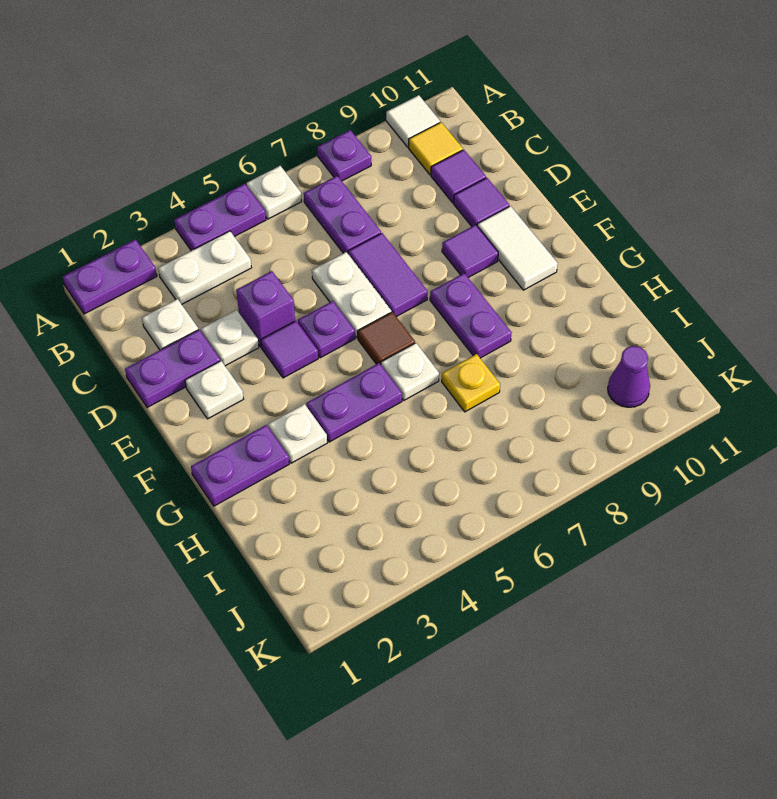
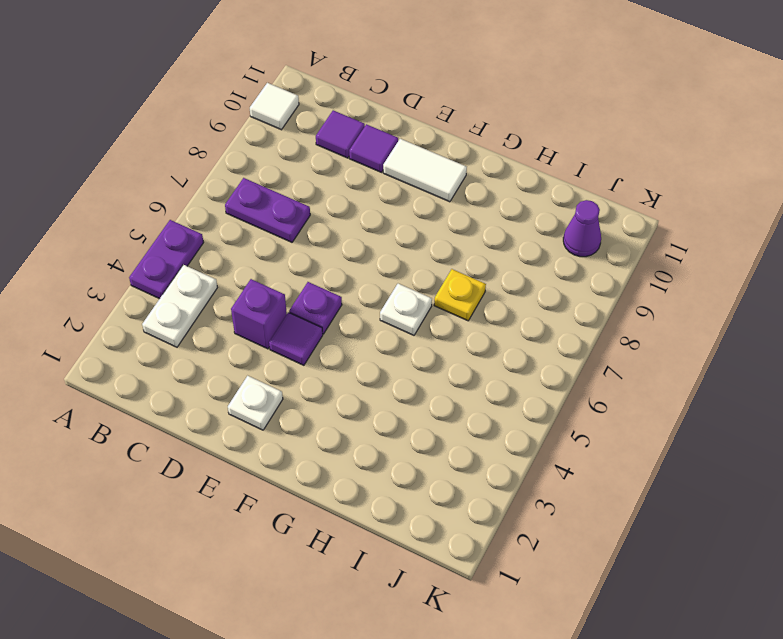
none -> purple plate A1:A2 level 1
none -> white plate A6 level 1
none -> purple plate A8 level 1

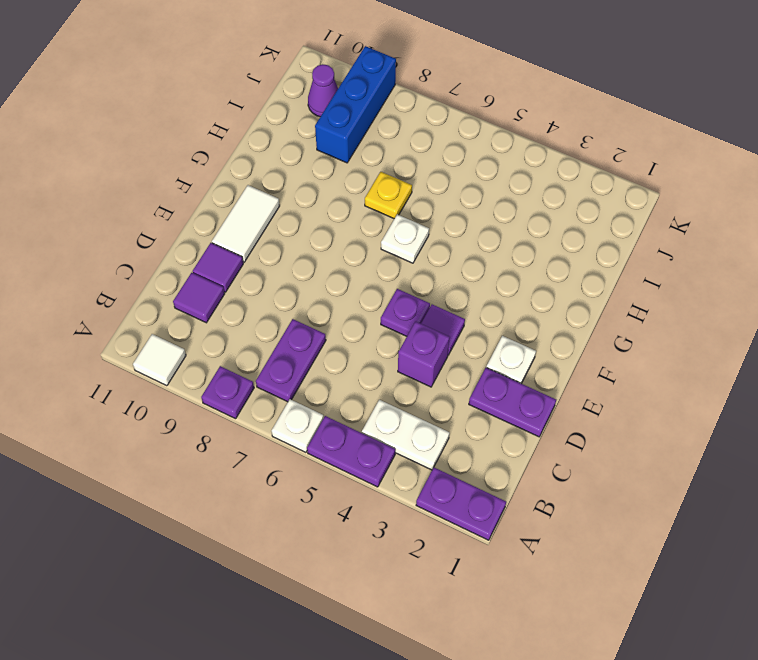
blue brick I9:K9 level 1 -> none
none -> yellow tile B10 level 1
none -> white plate C2 level 1
none -> white plate D3 level 1

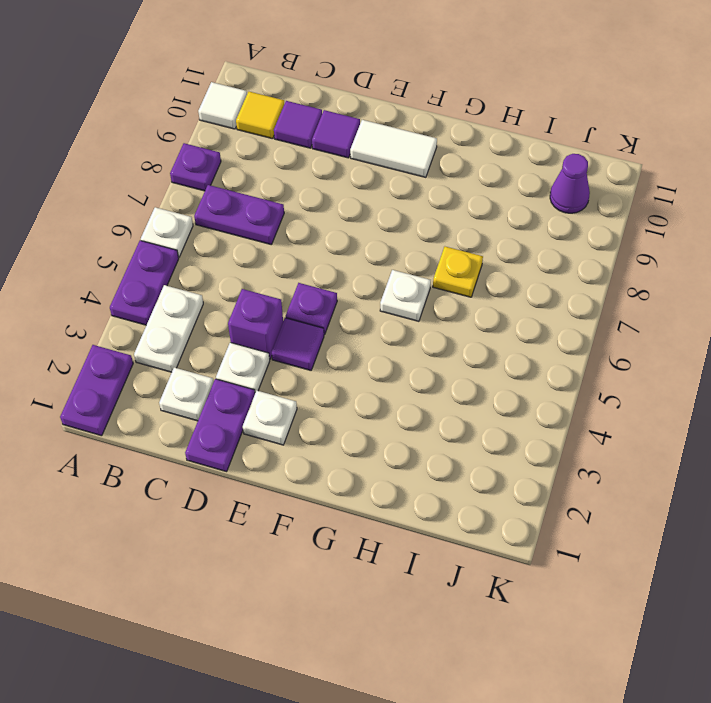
none -> white plate D6:E6 level 1
none -> purple tile D7:E7 level 1
none -> purple tile E9 level 1

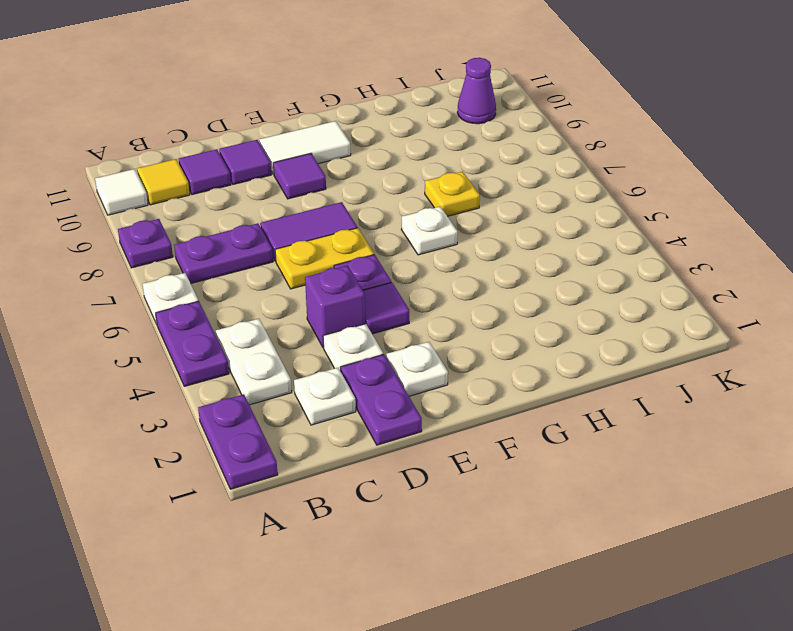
yellow plate D6:E6 level 1 -> white plate D6:E6 level 1
none -> brown tile F6 level 1
none -> purple plate F8:G8 level 1
none -> purple plate G1:G2 level 1

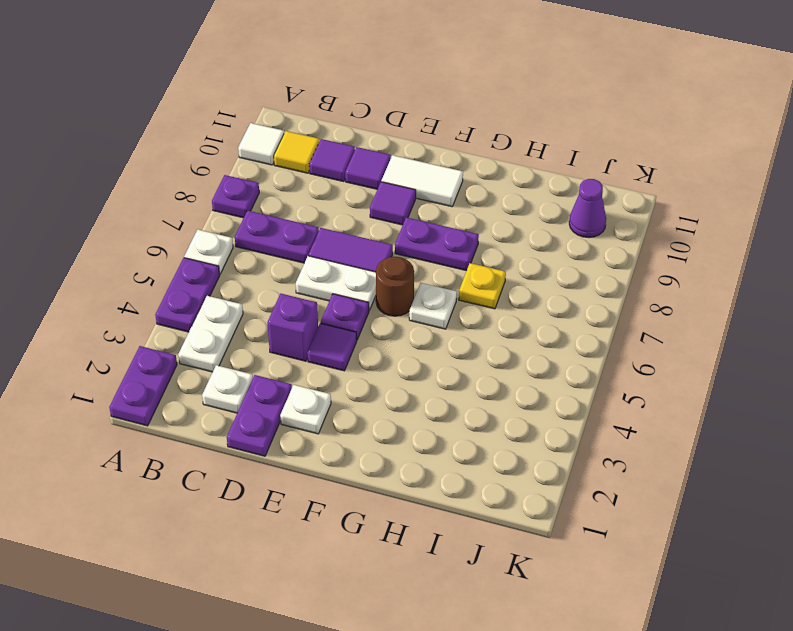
brown round brick F6 level 1 -> brown tile F6 level 1
none -> white plate D3 level 1
none -> purple plate G1:G2 level 1
none -> white plate G3 level 1

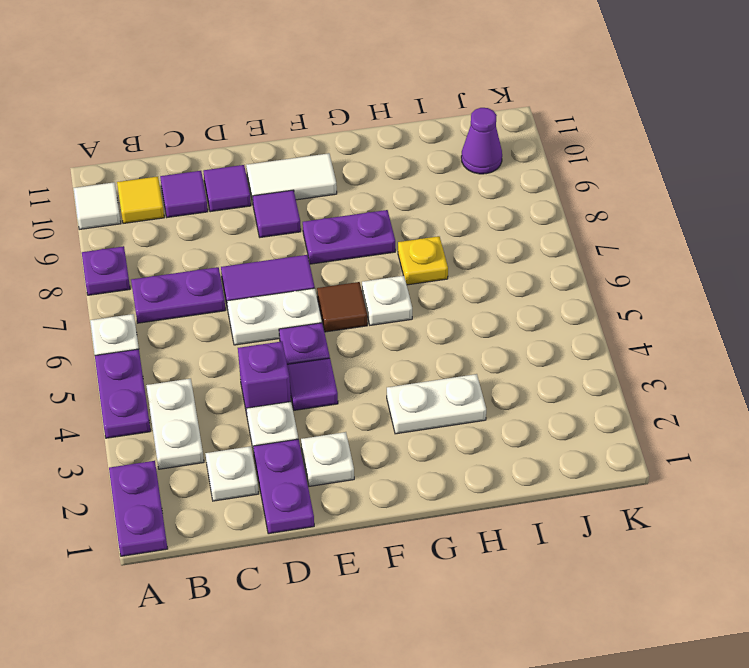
white plate G3:H3 level 1 -> white plate G3 level 1
none -> purple plate G1:G2 level 1
none -> purple plate G4:G5 level 1

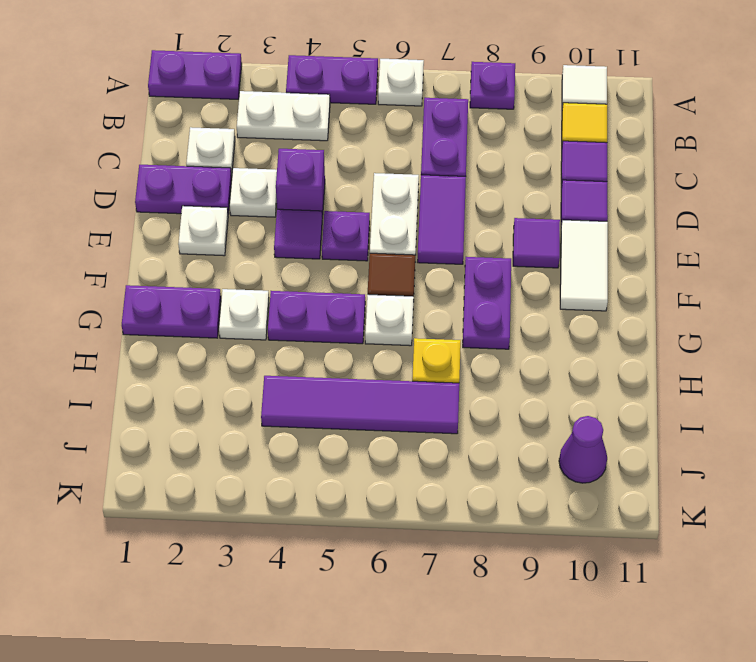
purple tile I4:I7 level 1 -> none

